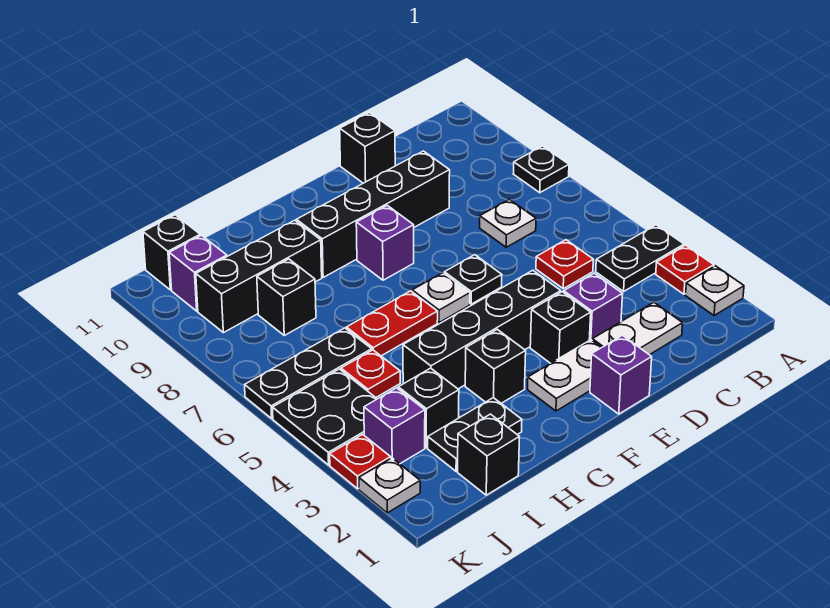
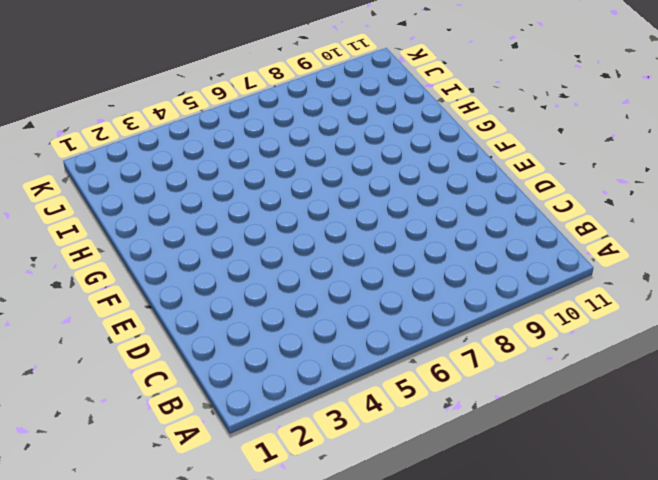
none -> white plate A2 level 1
none -> red plate A3 level 1
none -> black plate A4:B4 level 1
none -> black plate A8 level 1

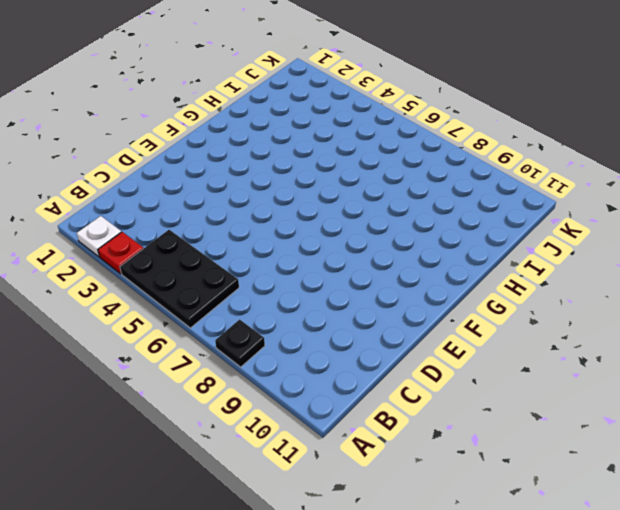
black plate A4:B6 level 1 -> black plate A4:B4 level 1
none -> white plate C2:D2 level 1
none -> red plate C5 level 1
none -> white plate C7 level 1
none -> purple brick D3 level 1

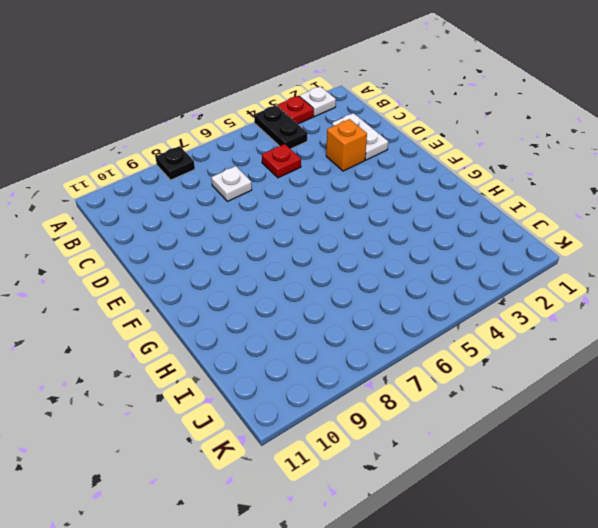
orange brick D3 level 1 -> purple brick D3 level 1
none -> black brick D9:G9 level 1
none -> black brick D11 level 1
none -> purple brick E1 level 1
none -> white plate E2:F2 level 1

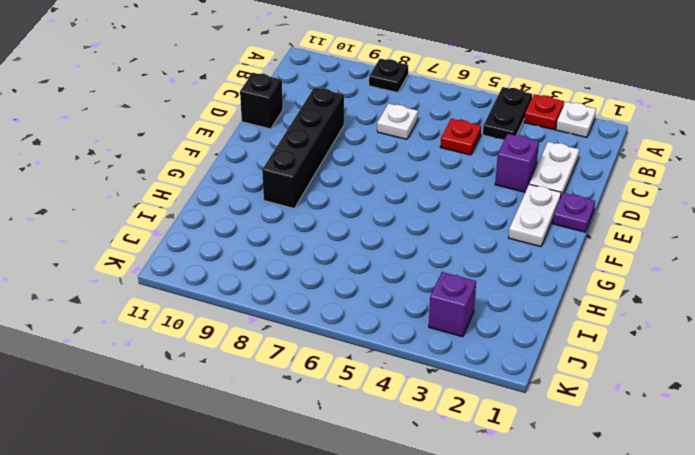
purple plate E1 level 1 -> purple brick E1 level 1
none -> black brick E3 level 1
none -> black brick E4:H4 level 1
none -> black plate E6 level 1
none -> white plate F6 level 1

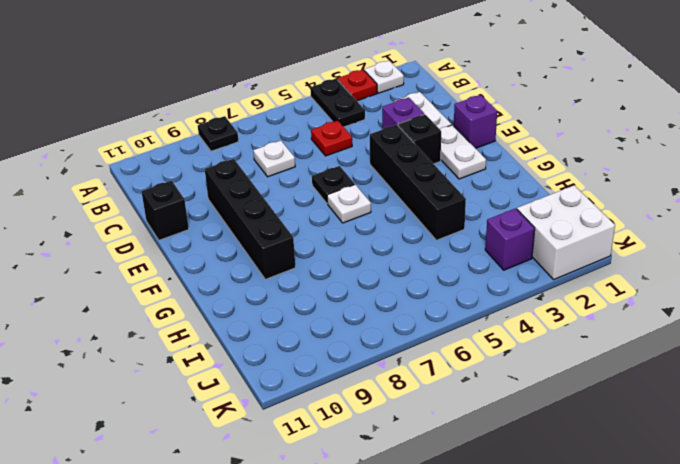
white brick J1:K2 level 1 -> white plate K2 level 1
none -> purple brick F8 level 1
none -> black brick G3 level 1
none -> red plate G6:H6 level 1
none -> black plate H2:I2 level 1

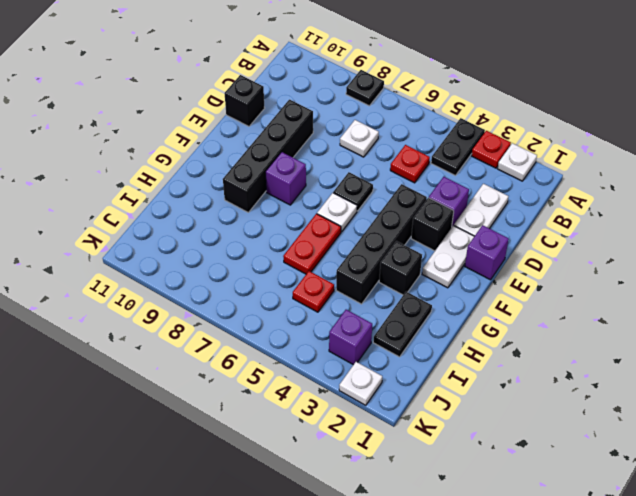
none -> black brick H9:J9 level 1
none -> black brick I1 level 1
none -> black brick I3 level 1
none -> black plate I6:K6 level 1

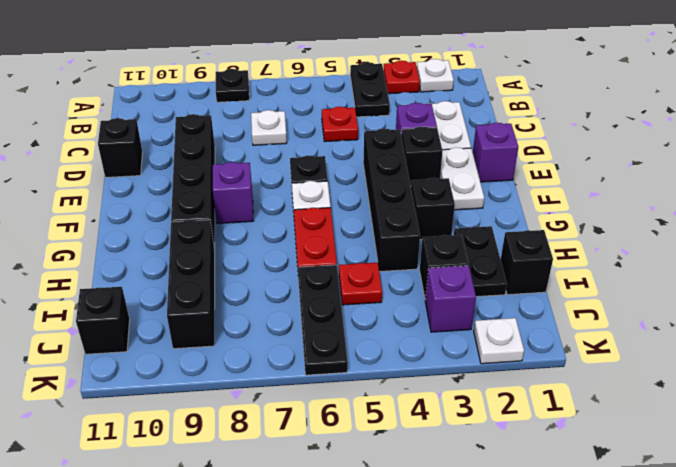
none -> black brick I8 level 1
none -> black plate J4:K5 level 1
none -> purple brick J10 level 1
none -> red plate K3 level 1

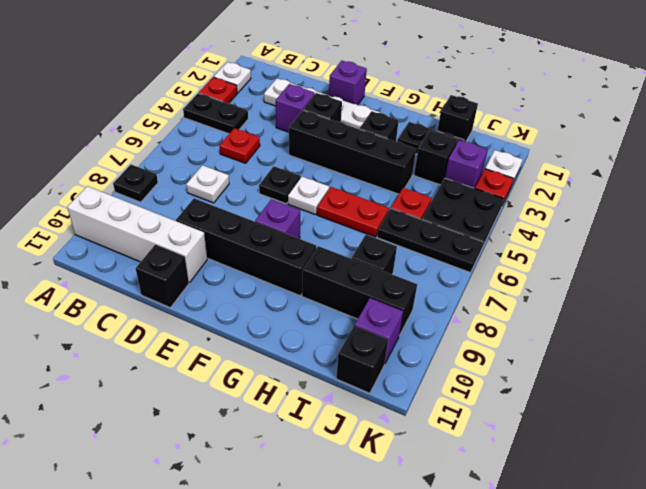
white brick A10:D10 level 1 -> none

